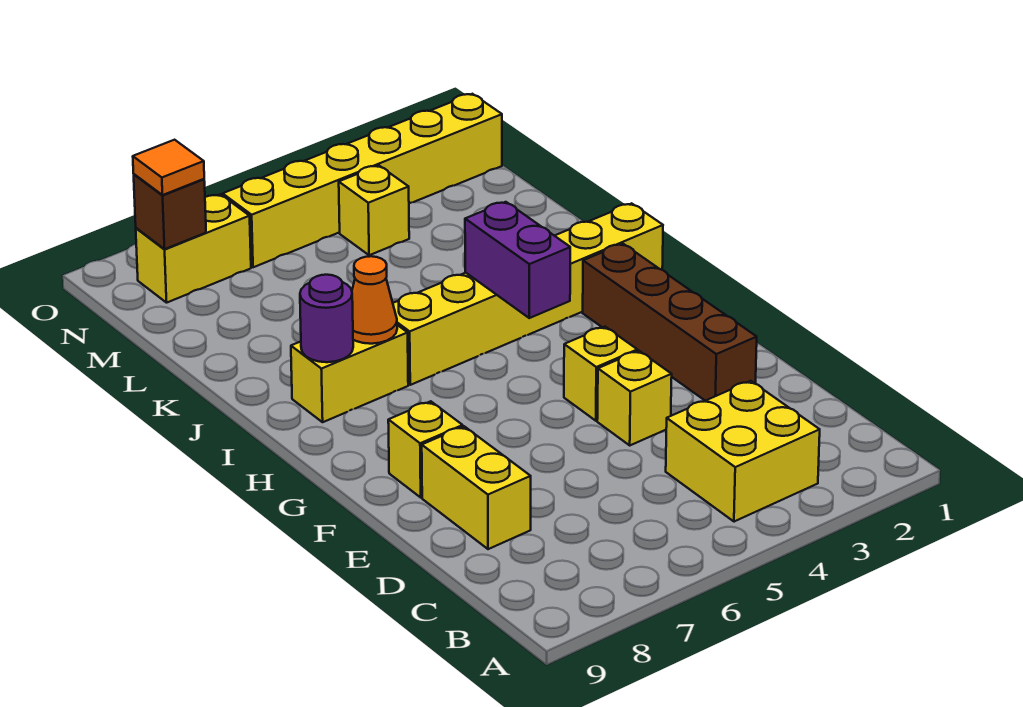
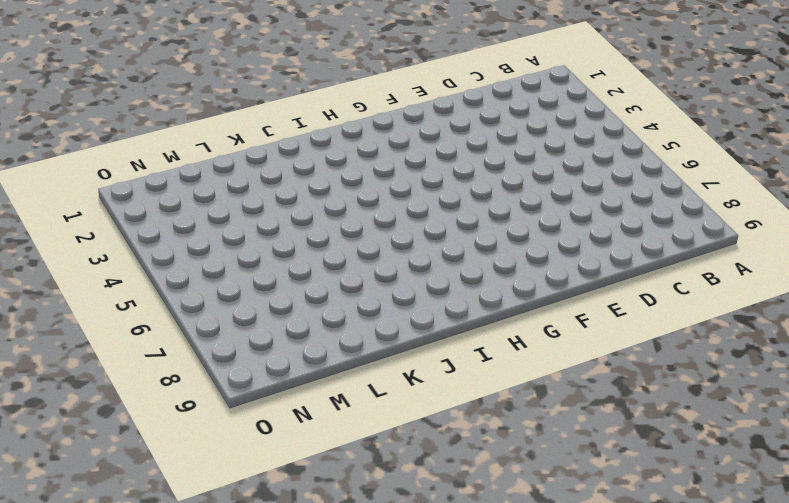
none -> yellow brick B3:C4 level 1
none -> yellow brick D8:E8 level 1
none -> brown brick E2:H2 level 1

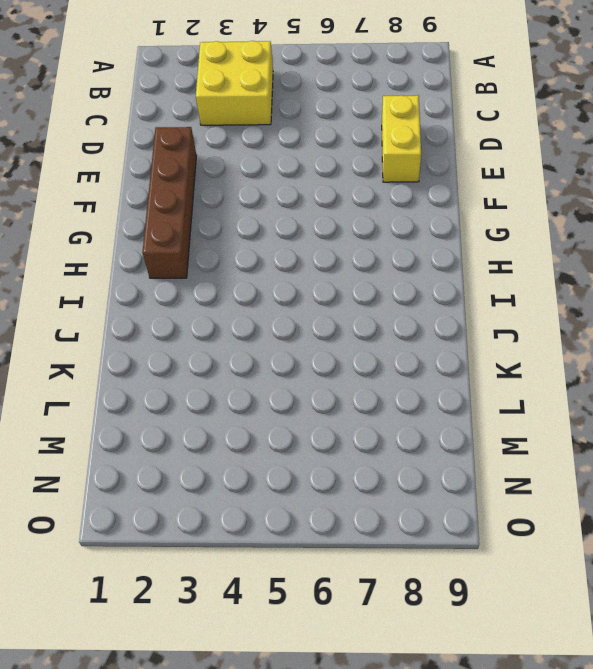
none -> yellow brick E4 level 1
none -> yellow brick F4 level 1
none -> yellow brick F8 level 1

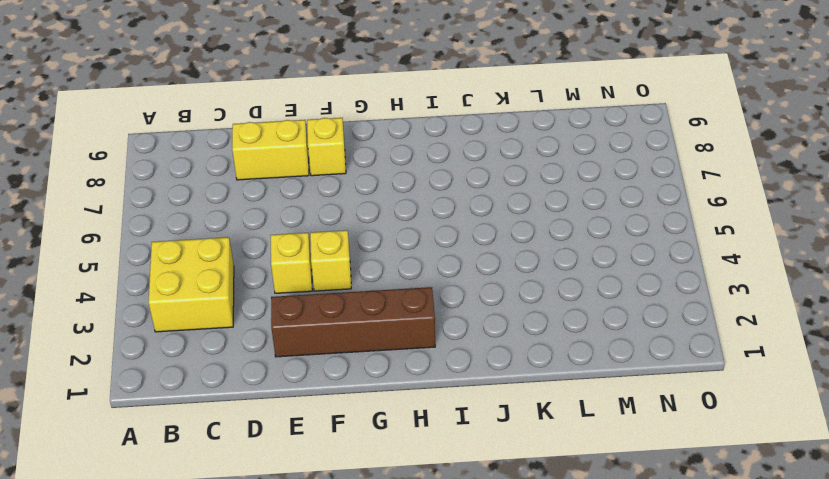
none -> yellow brick I1:I6 level 1
none -> yellow brick I7:I8 level 1
none -> yellow brick M4 level 1

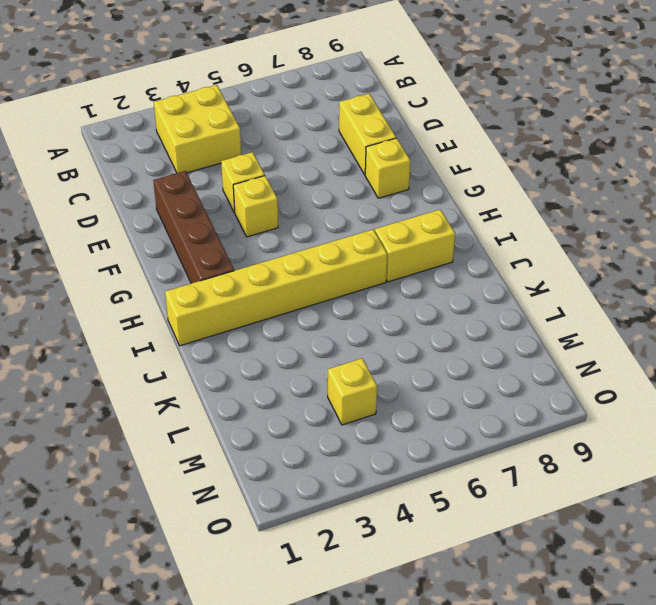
none -> yellow brick N1:N6 level 1
none -> yellow brick N7:N8 level 1
none -> purple brick H4:I4 level 2

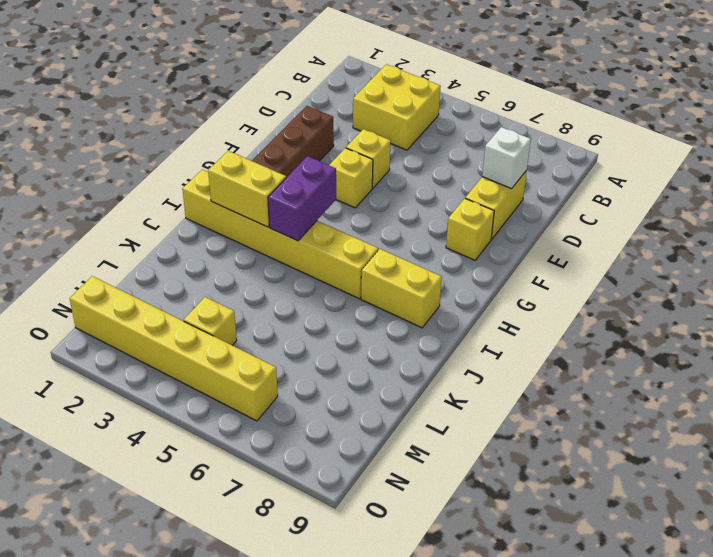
white brick D8 level 2 -> none
yellow brick I2:I3 level 2 -> yellow brick N7:N8 level 1
none -> orange cone I7 level 2
none -> purple round brick I8 level 2
none -> brown brick N8 level 2

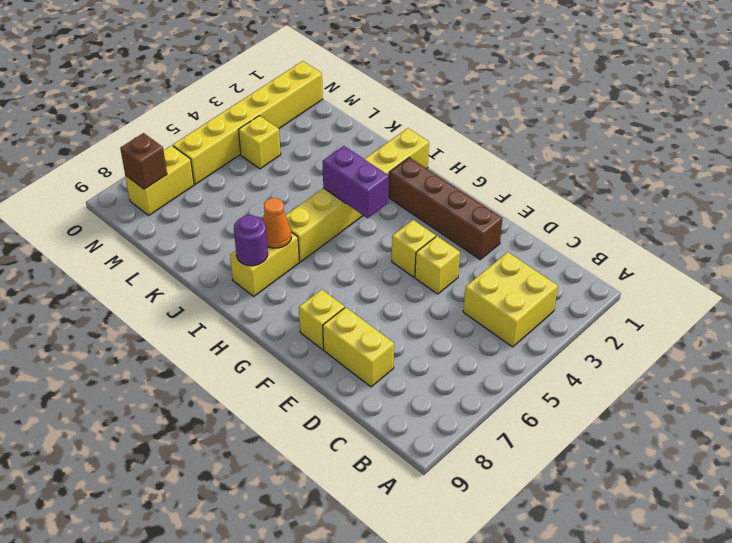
none -> orange tile N8 level 3

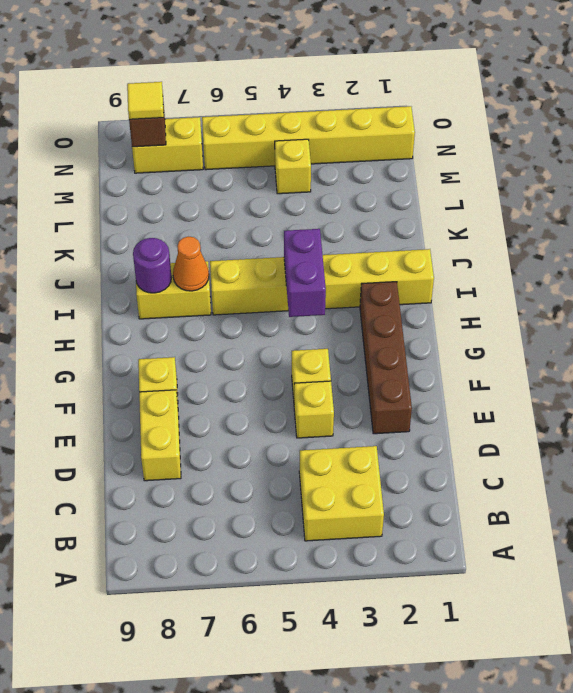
yellow tile N8 level 3 -> orange tile N8 level 3

